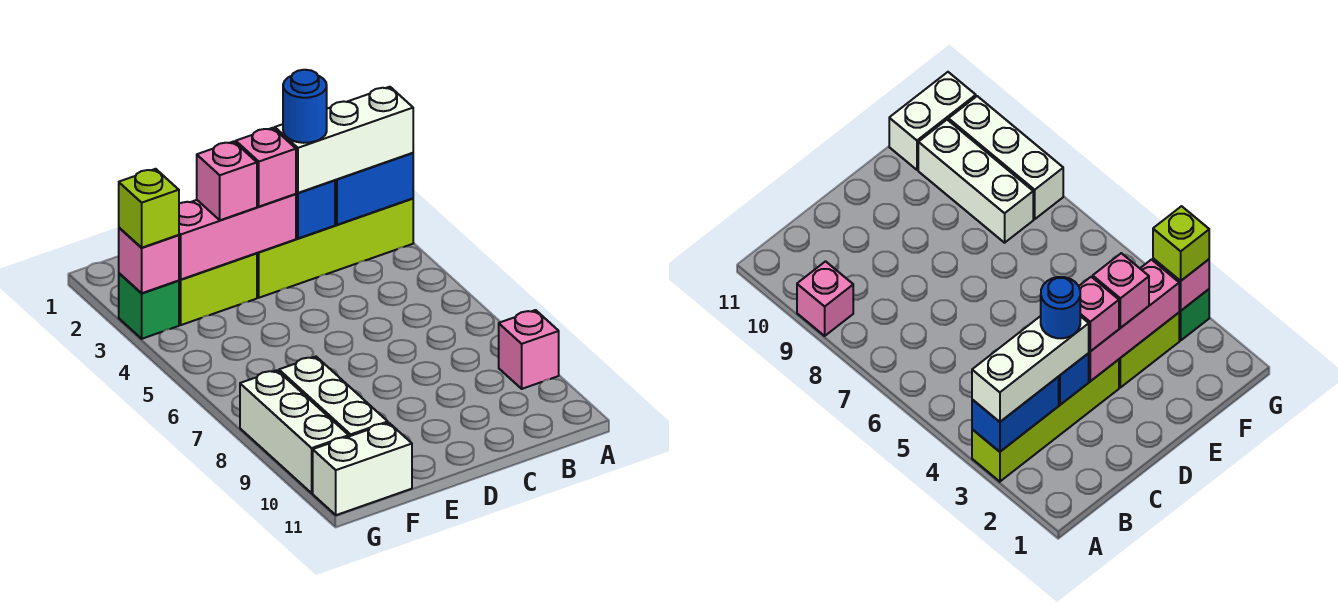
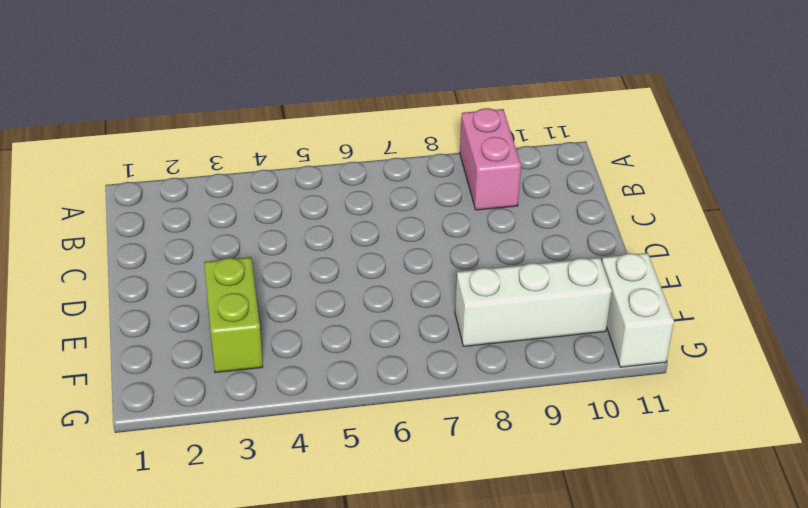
pink brick A9:B9 level 1 -> pink brick A9 level 1
none -> lime brick A3:D3 level 1
none -> green brick G3 level 1
none -> white brick G8:G10 level 1

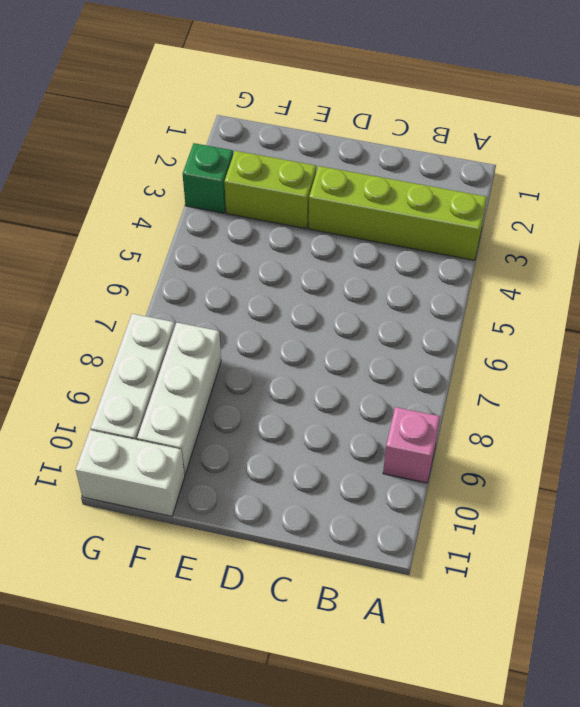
none -> blue brick A3:B3 level 2
none -> blue brick C3 level 2
none -> pink brick D3:F3 level 2

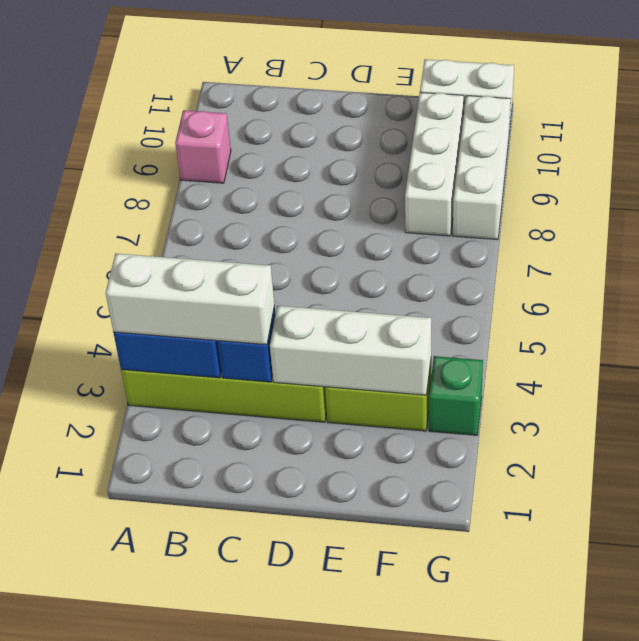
white brick D3:F3 level 2 -> pink brick D3:F3 level 2
none -> pink brick G3 level 2
none -> pink brick D3 level 3
none -> pink brick E3 level 3

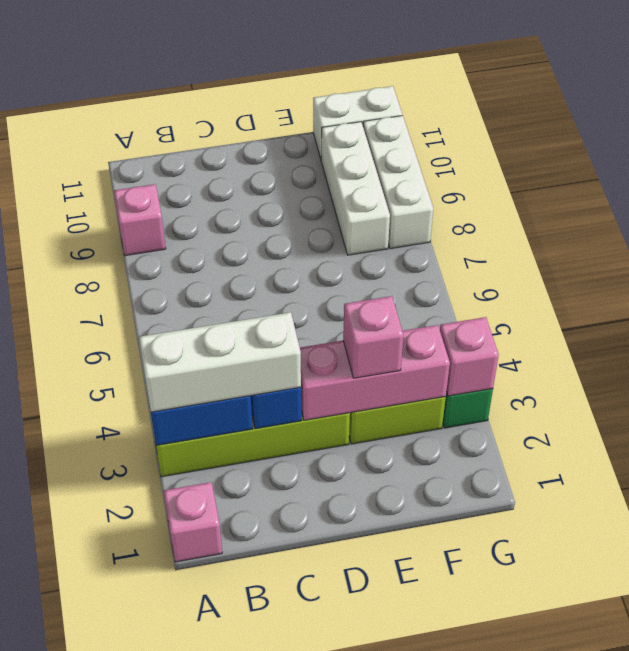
pink brick A1 level 1 -> pink brick D3 level 3
none -> lime brick G3 level 3
none -> blue round brick C3 level 4

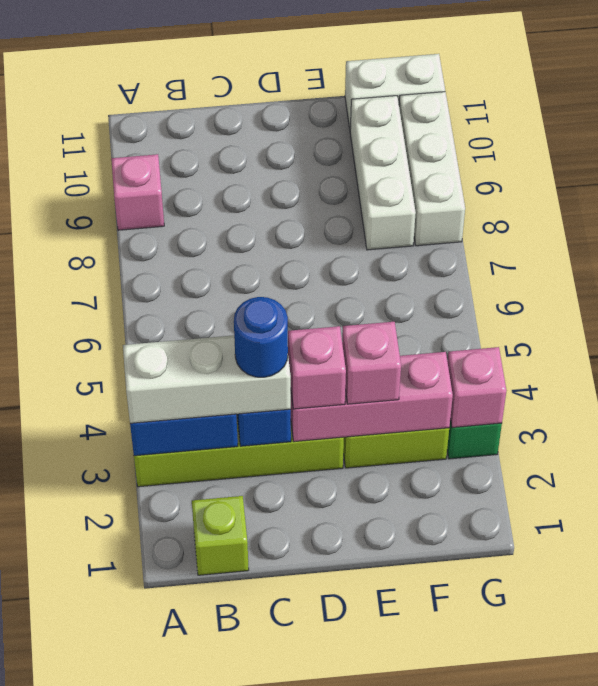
lime brick B1 level 1 -> lime brick G3 level 3

